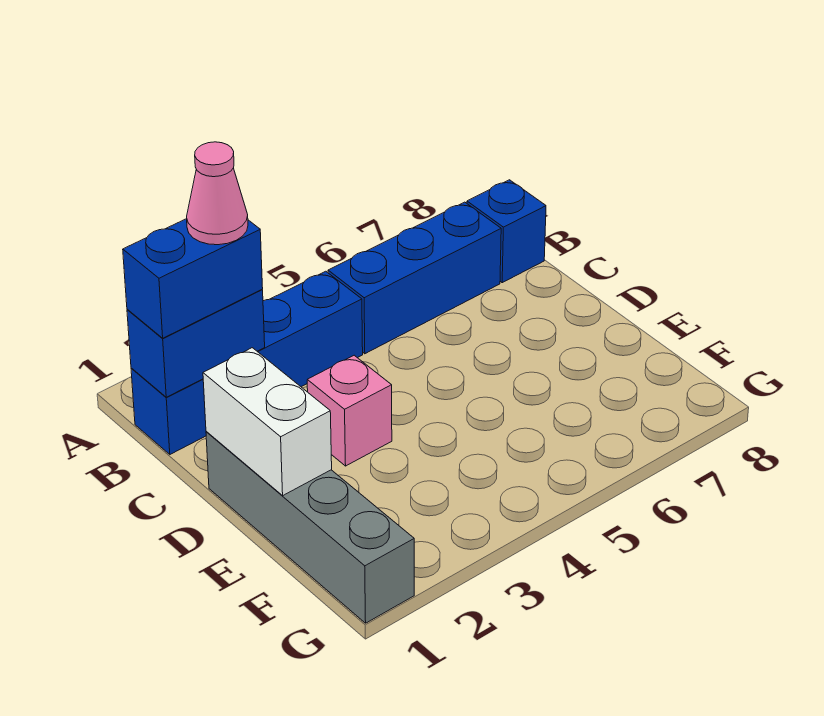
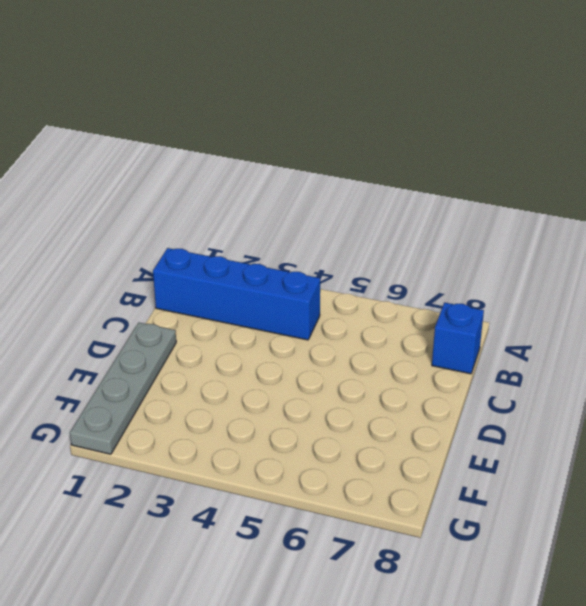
grey plate D1:G1 level 1 -> grey brick D1:G1 level 1
none -> blue brick B5:B7 level 1
none -> pink brick D3 level 1

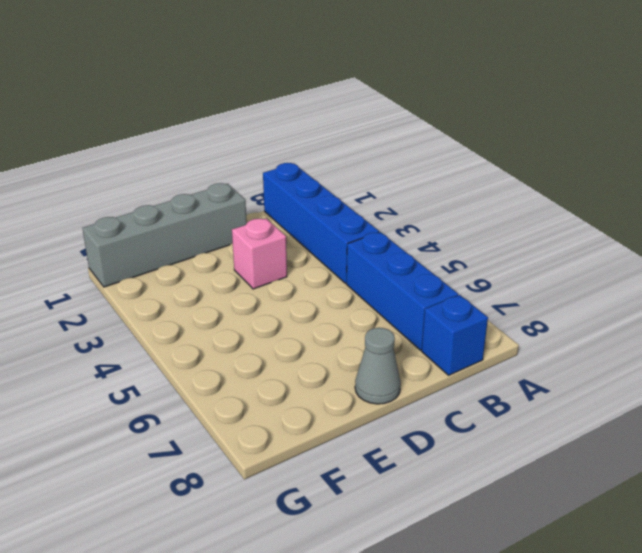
grey cone D8 level 1 -> none
none -> blue brick B1:B2 level 2
none -> white brick D1:E1 level 2

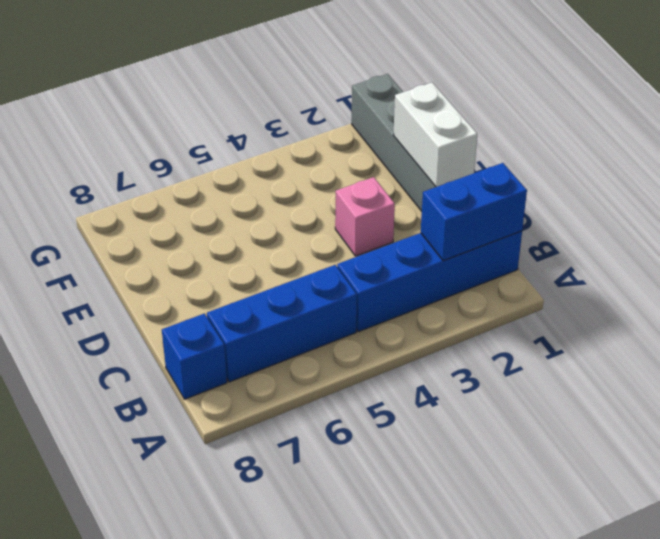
none -> blue brick B1:B2 level 3
none -> pink cone B2 level 4

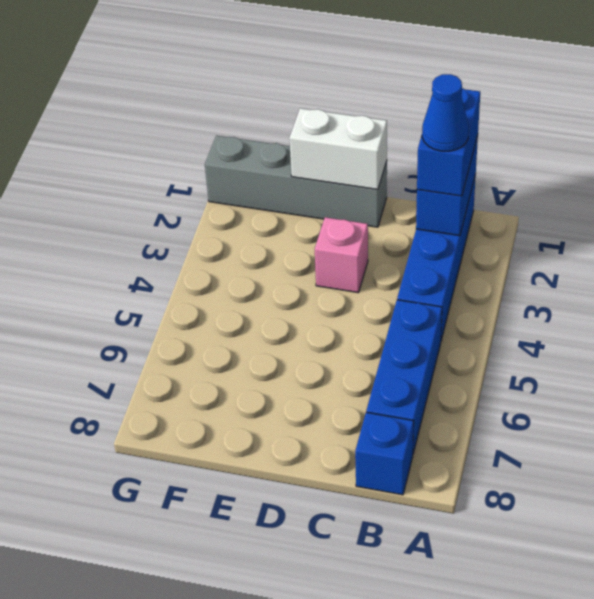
blue cone B2 level 4 -> pink cone B2 level 4

